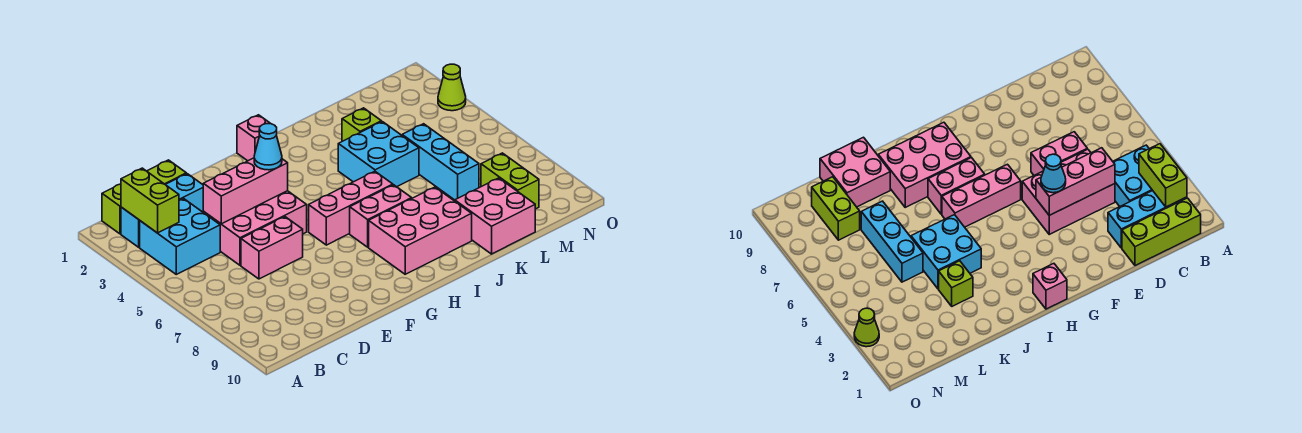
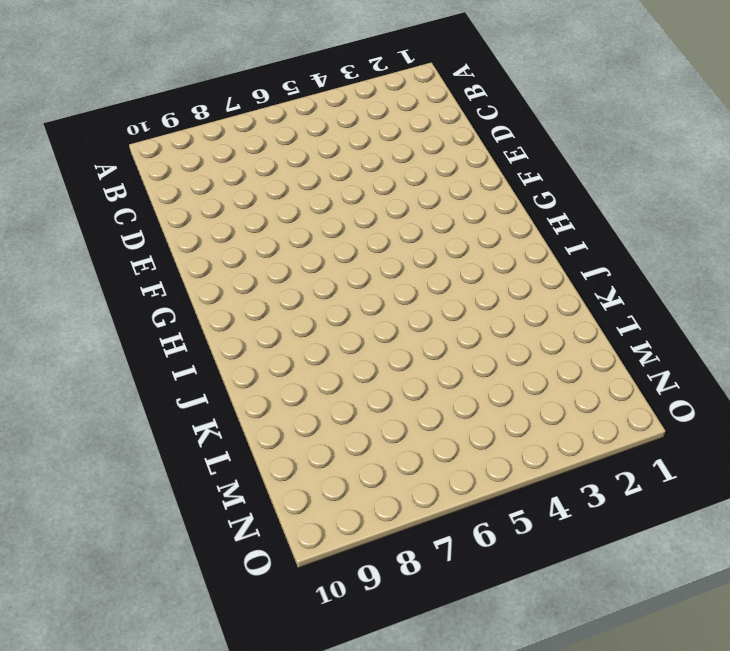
none -> lime brick B1:D1 level 1
none -> cyan brick B2:D2 level 1
none -> cyan brick B3:C4 level 1

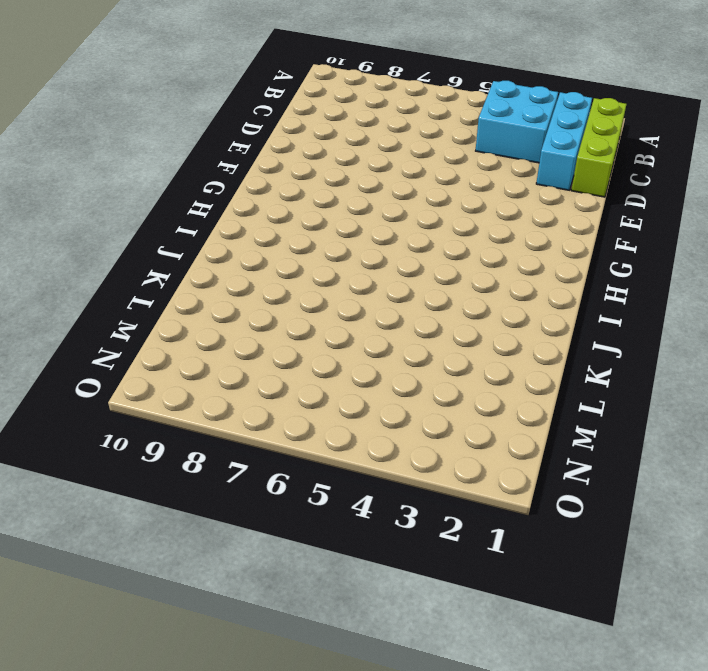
none -> pink brick D4:F5 level 1
none -> pink brick D6:E6 level 1
none -> pink brick G6:I6 level 1

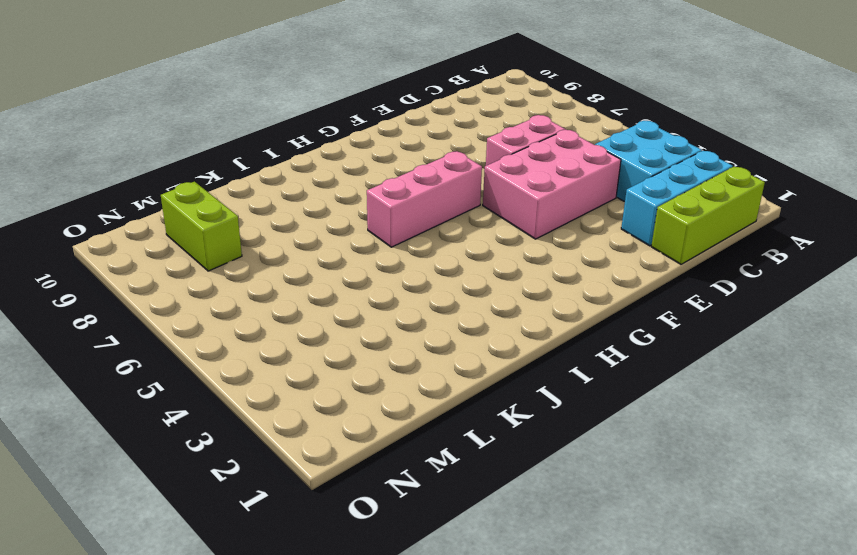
none -> pink brick H1 level 1
none -> pink brick H7:I7 level 1
none -> pink brick H8:J9 level 1

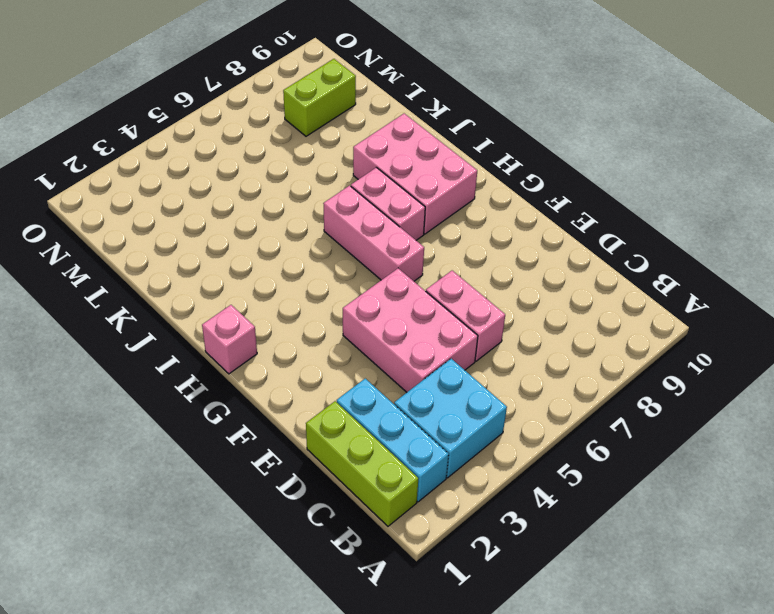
none -> cyan brick J4:K5 level 1
none -> lime brick K3 level 1
none -> pink brick K9:L10 level 1

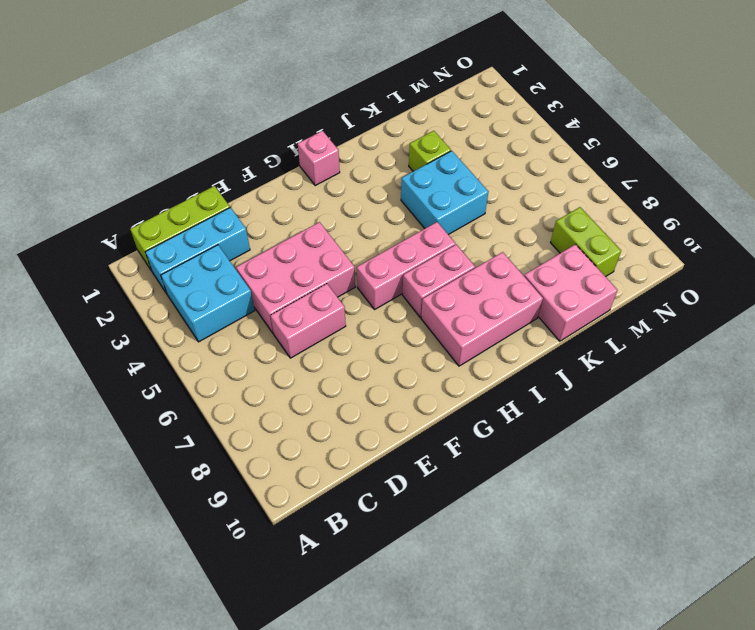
none -> cyan brick L5:L7 level 1
none -> lime cone O3 level 1
none -> lime brick B2:B3 level 2

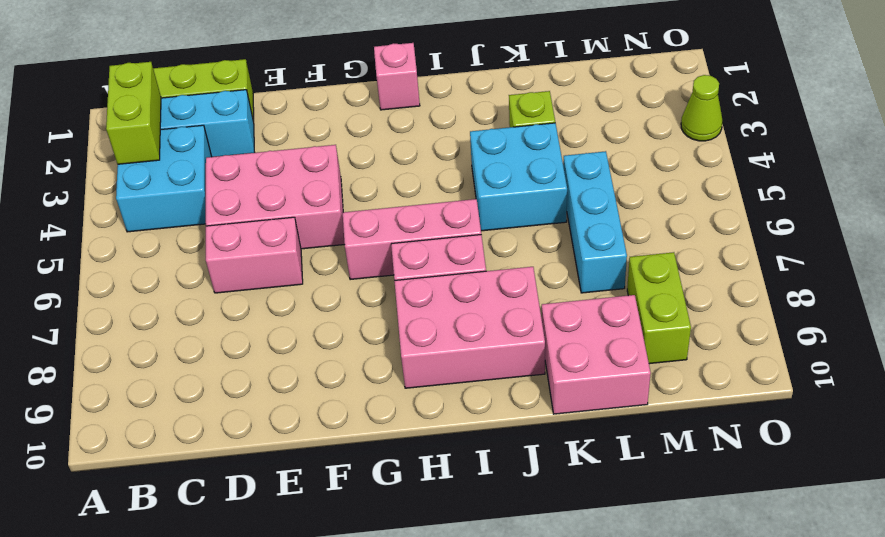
none -> pink brick D4:F4 level 2
none -> cyan cone F4 level 3

